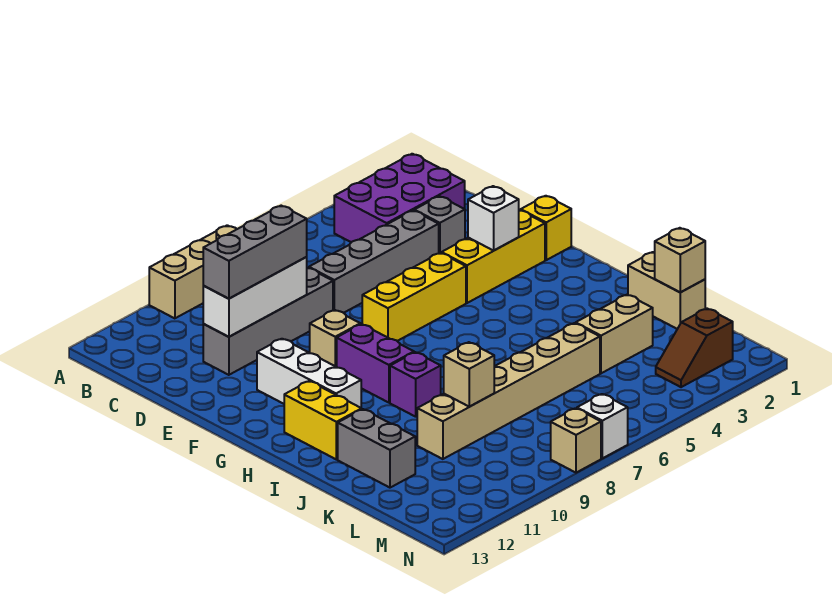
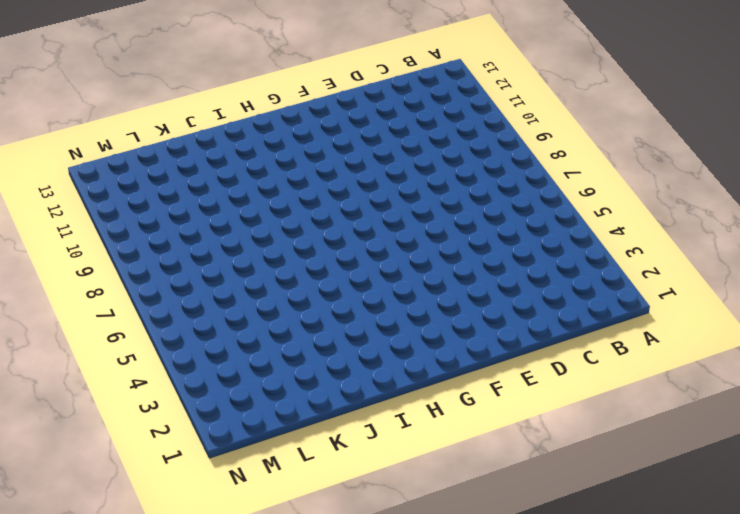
none -> tan brick A8:A10 level 1
none -> purple brick B2:C4 level 1
none -> grey brick D3 level 1

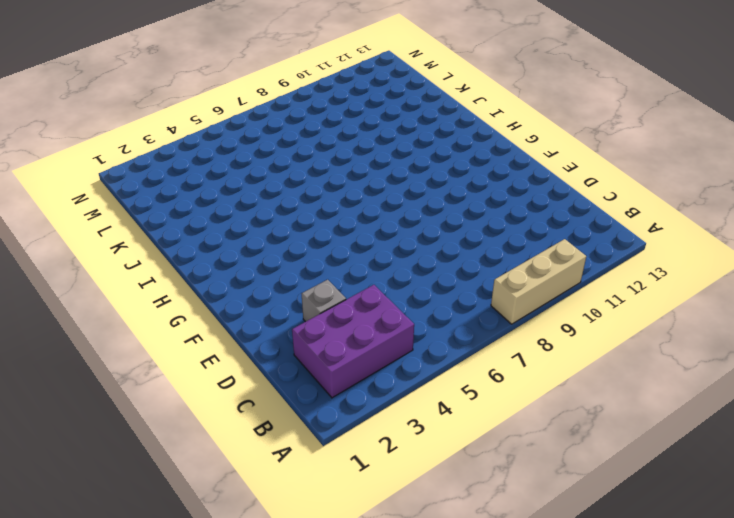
none -> grey brick D4:D7 level 1
none -> grey brick D8:D11 level 1
none -> yellow brick F1 level 1

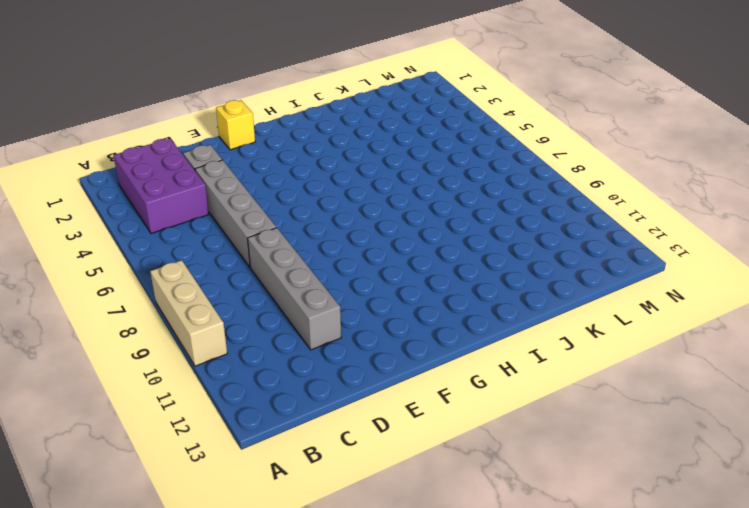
none -> yellow brick F2:F4 level 1
none -> yellow brick F5:F7 level 1
none -> tan brick F9 level 1

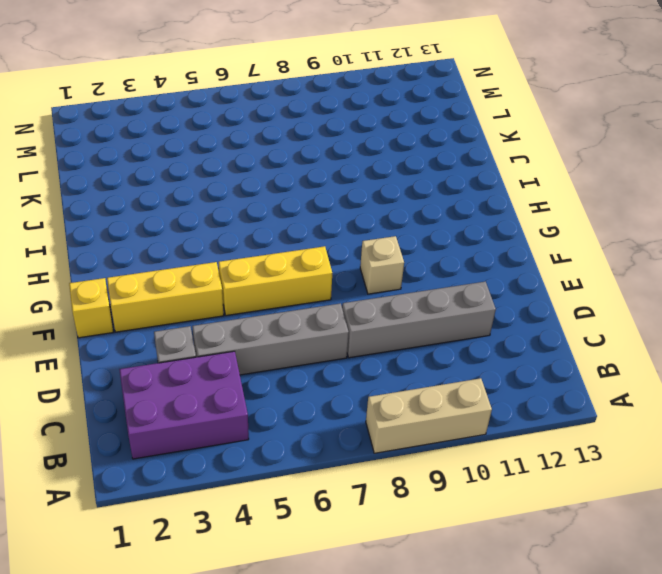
none -> white brick F11:H11 level 1
none -> purple brick G9:H9 level 1
none -> yellow brick H12:I12 level 1

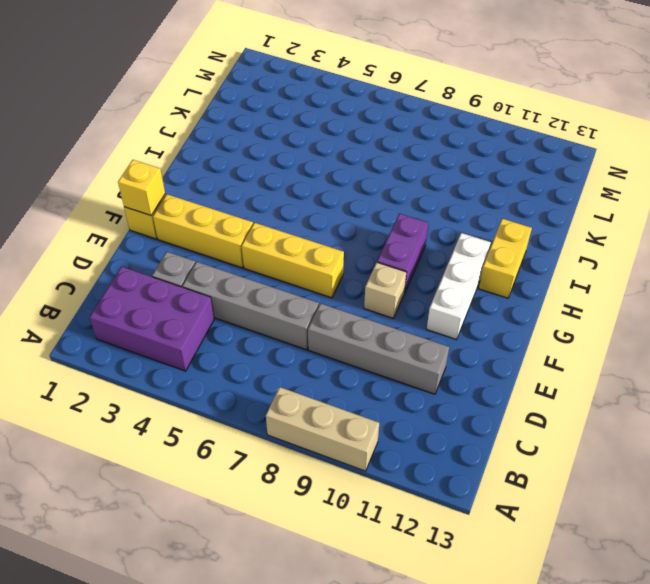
yellow brick F1 level 2 -> none
none -> purple brick I9 level 1
none -> tan brick J1:K1 level 1
none -> grey brick J12:K12 level 1

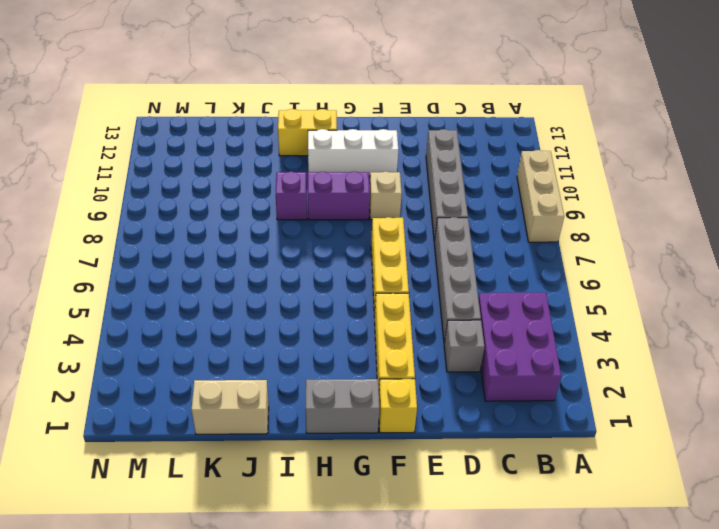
grey brick G1:H1 level 1 -> grey brick J12:K12 level 1
none -> tan brick K3:K4 level 1
none -> tan brick K5:K10 level 1
none -> brown slope M2:M3 level 1 top 2

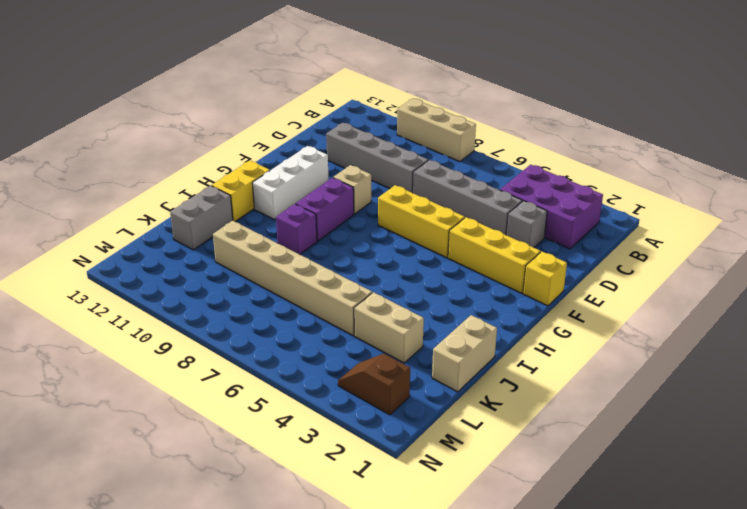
none -> white brick N7 level 1
none -> tan brick N8 level 1
none -> white brick D9:D11 level 2

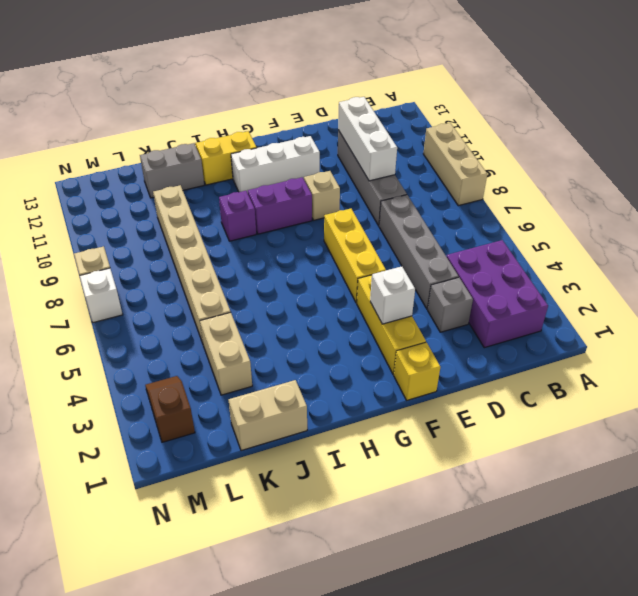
none -> tan brick K1 level 2
none -> tan brick K9 level 2
none -> grey brick D9:D11 level 3

